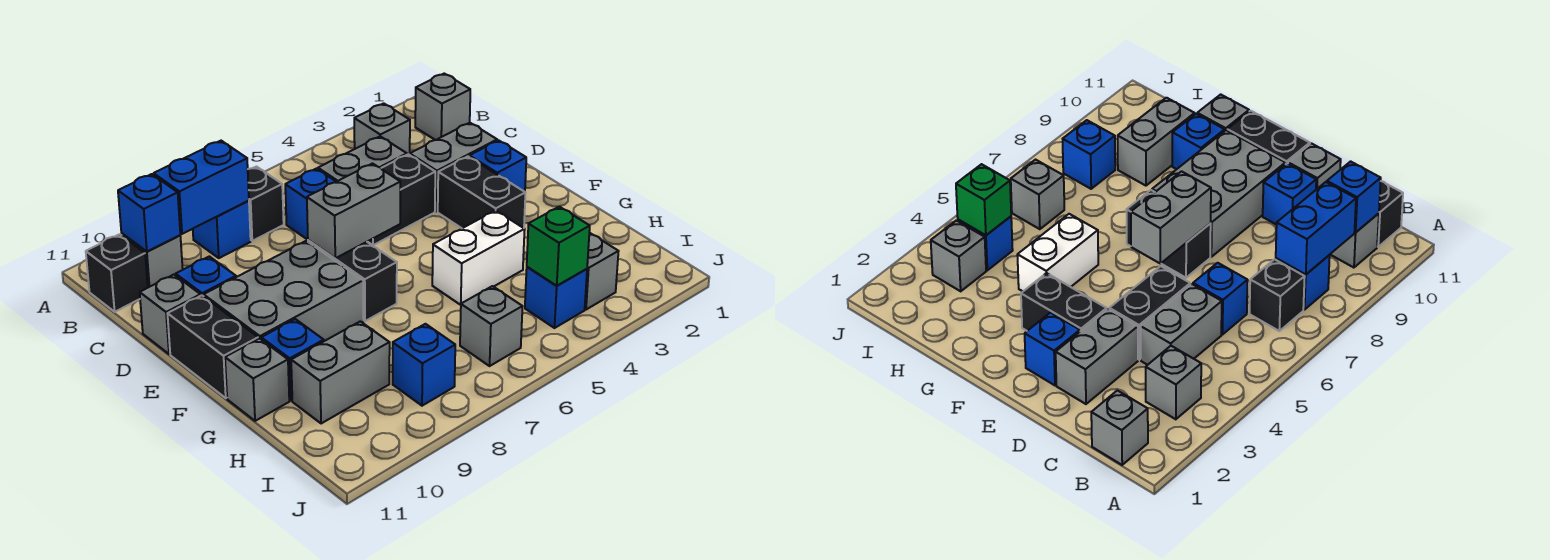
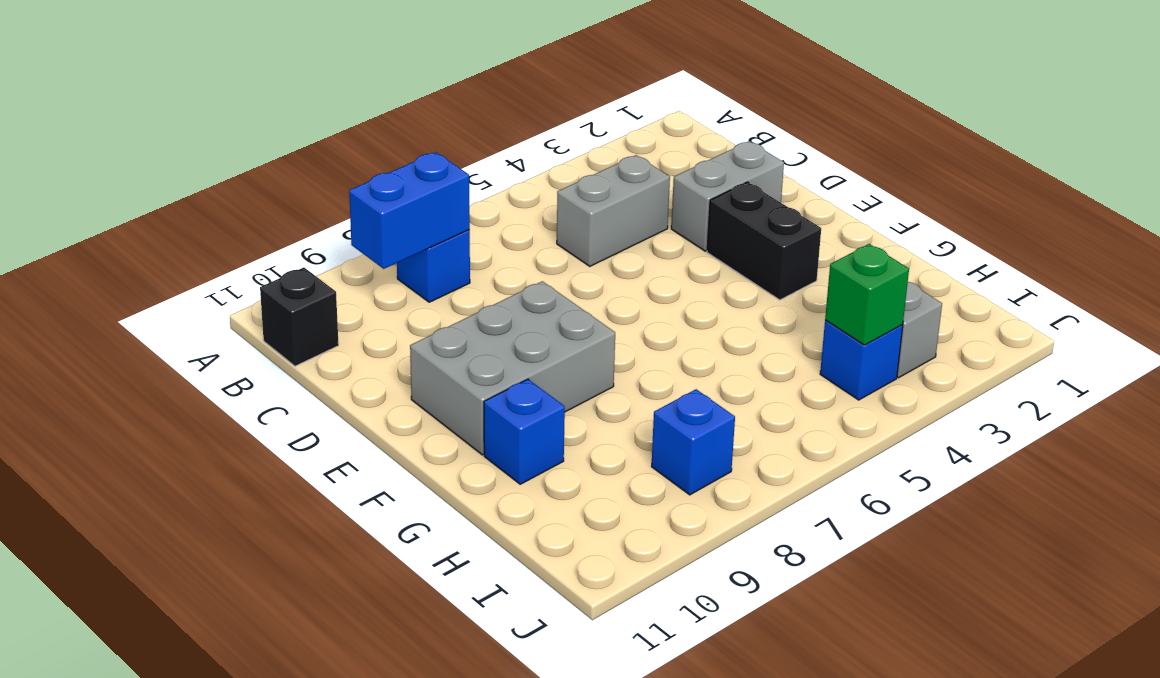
none -> grey brick B1 level 1
none -> grey brick B3 level 1
none -> black brick B7 level 1

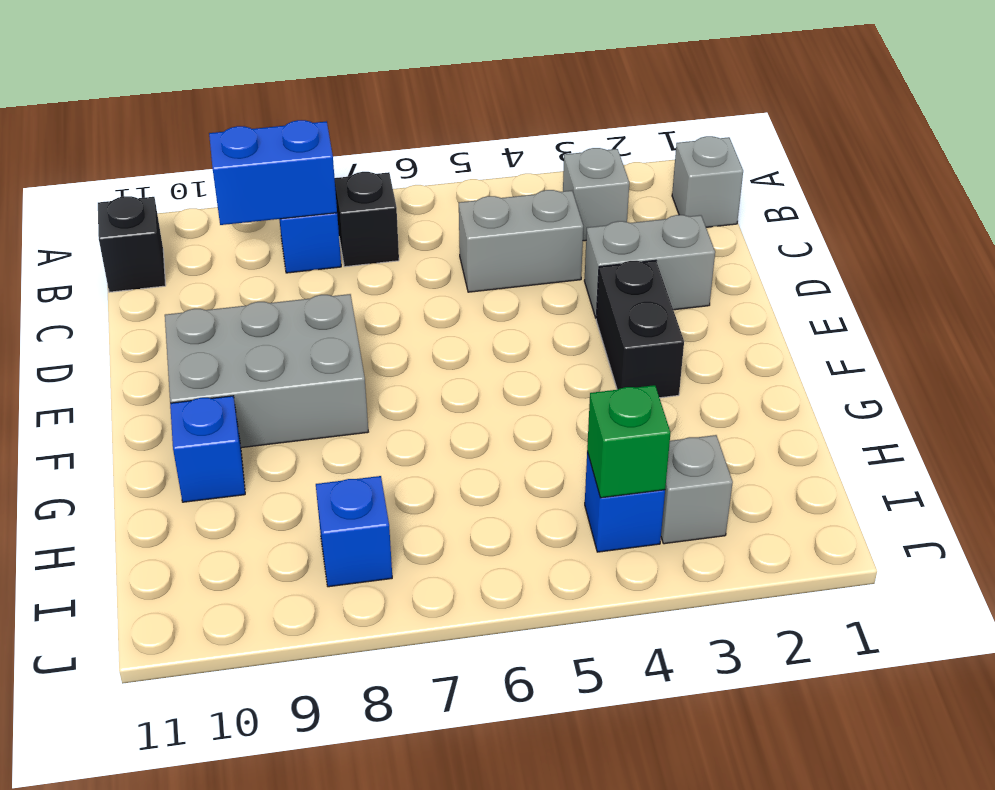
none -> grey brick B10 level 1
none -> blue brick C6 level 1
none -> black brick D4:D5 level 1

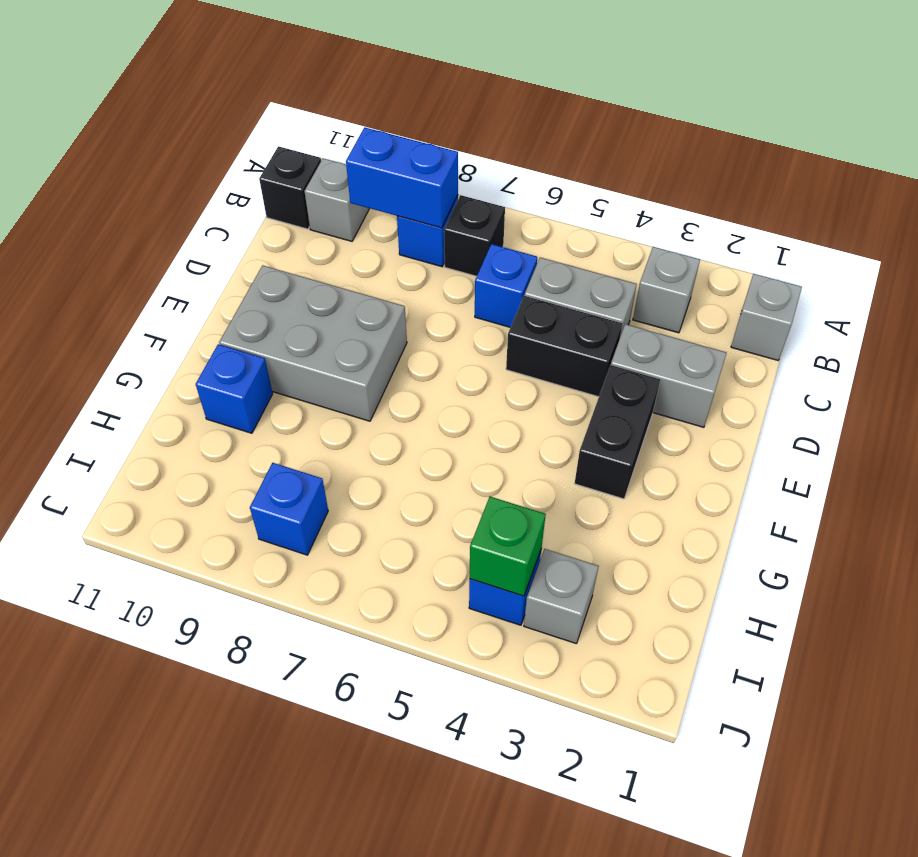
none -> blue brick D10 level 1
none -> grey brick D11 level 1
none -> blue brick E2 level 1

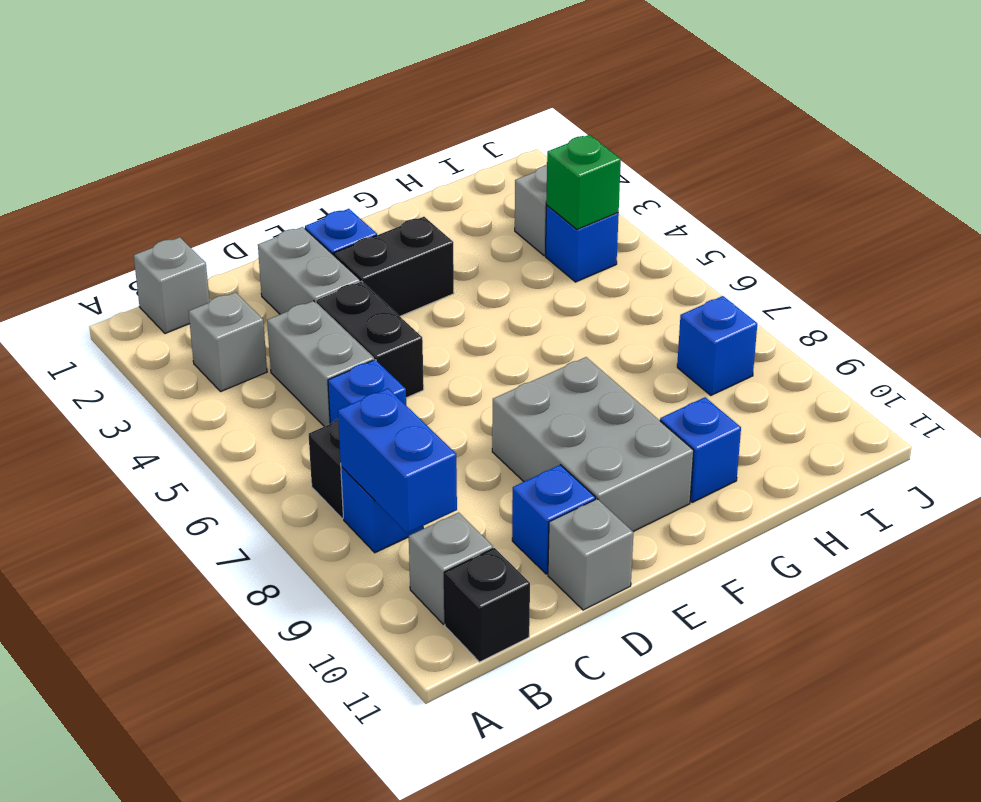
none -> black brick E7:F7 level 1
none -> black brick E11:F11 level 1
none -> white brick G4:G5 level 1

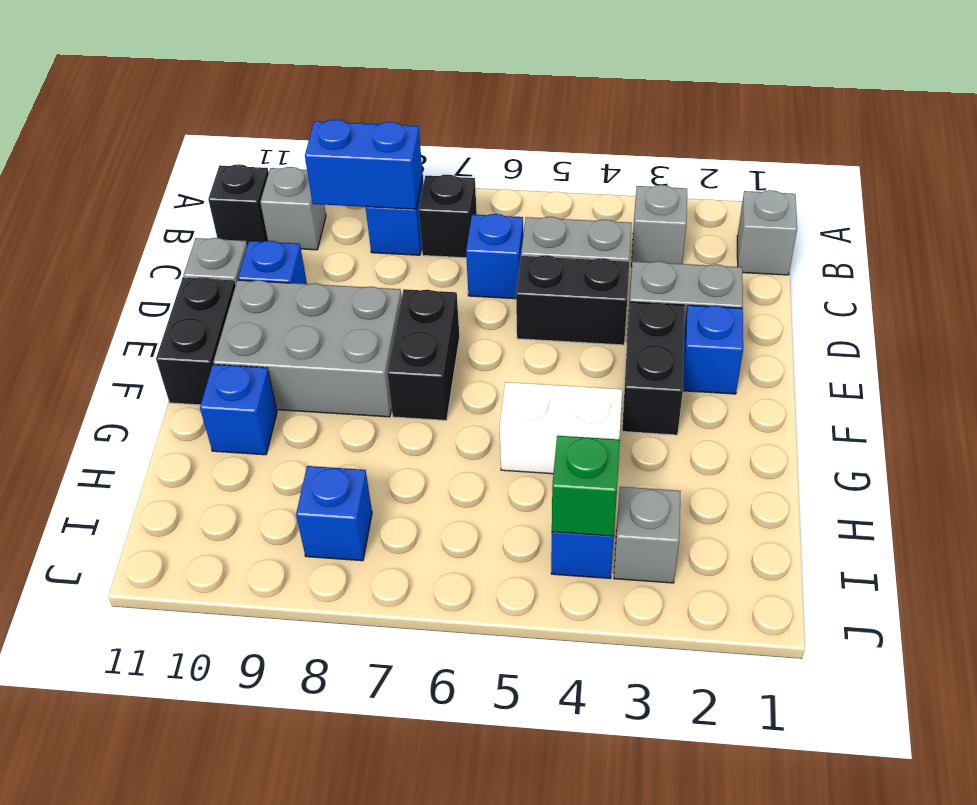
none -> grey brick G11 level 1
none -> grey brick H9:H10 level 1
none -> grey brick I6 level 1

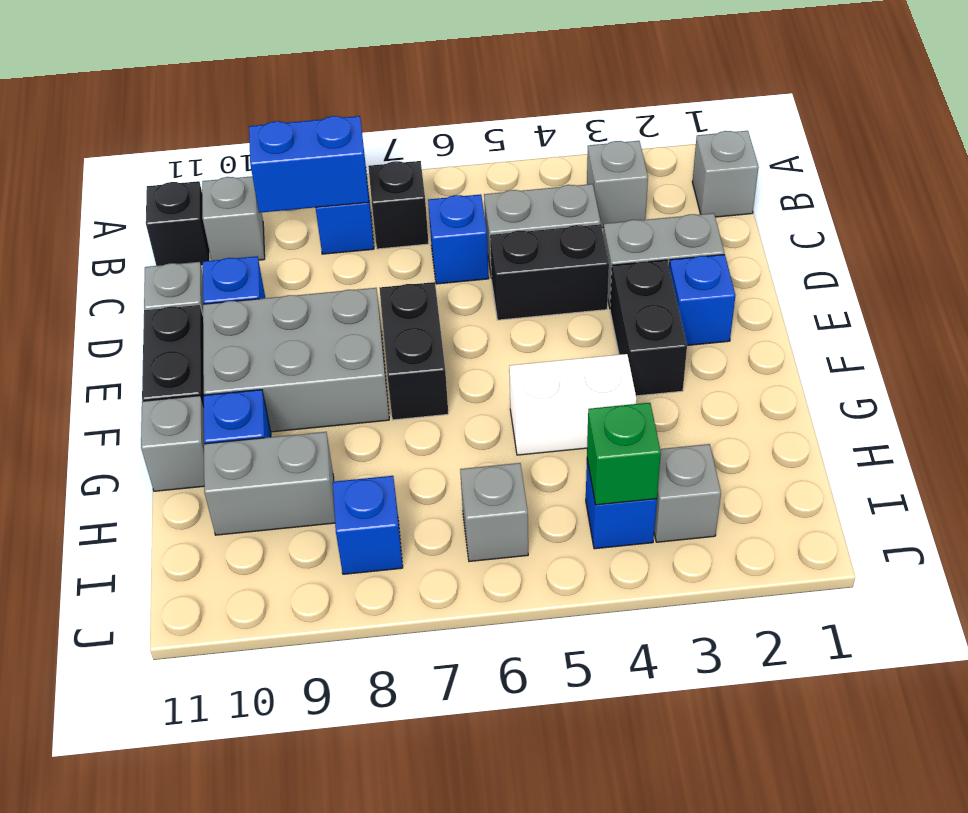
none -> blue brick B10 level 2
none -> grey brick E6:E7 level 2

